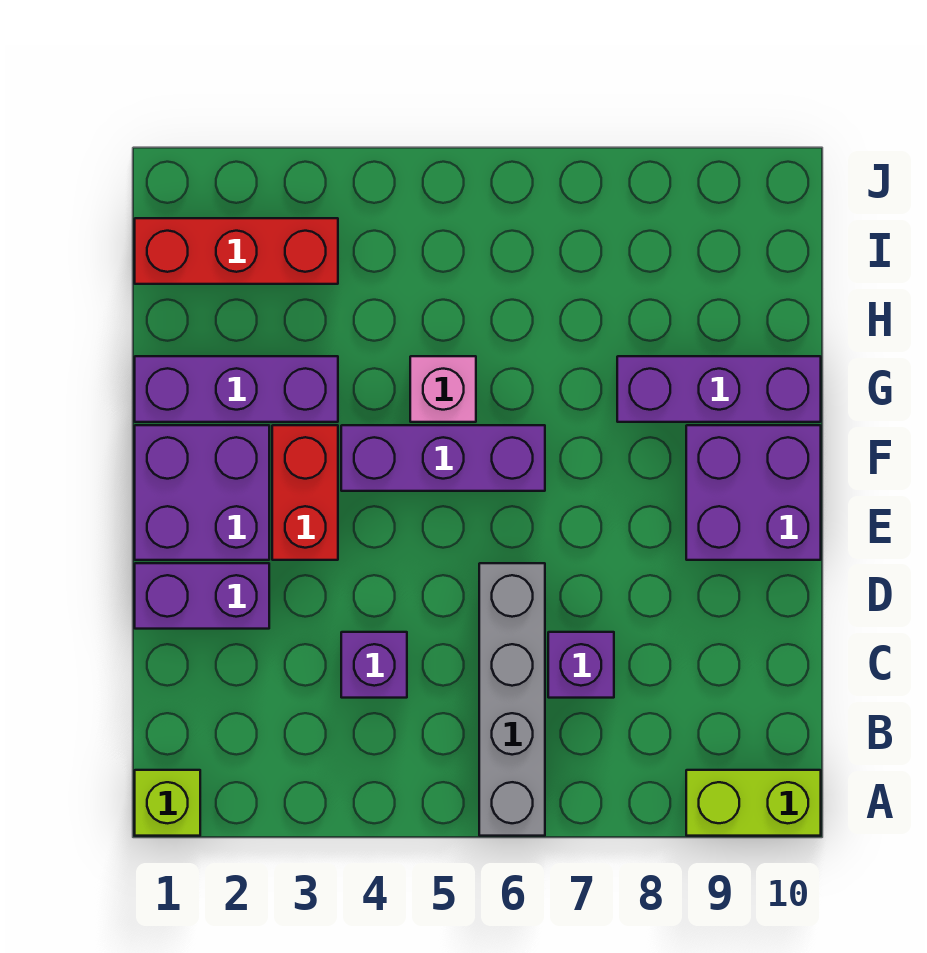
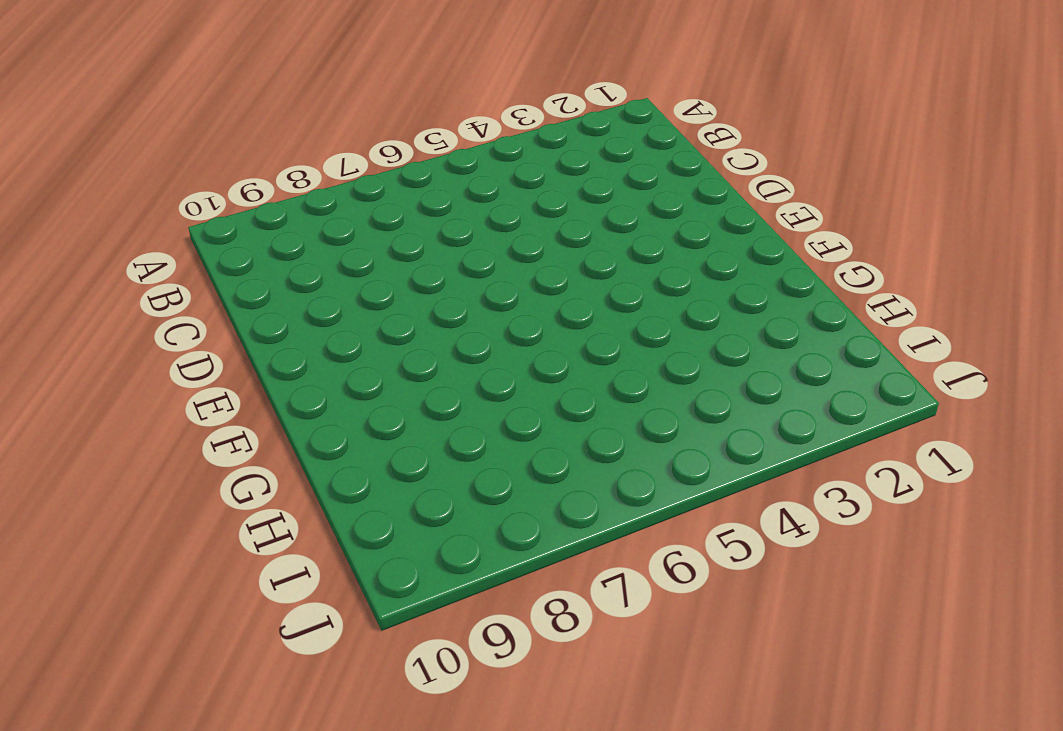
none -> lime brick A1 level 1
none -> grey brick A6:D6 level 1
none -> lime brick A9:A10 level 1

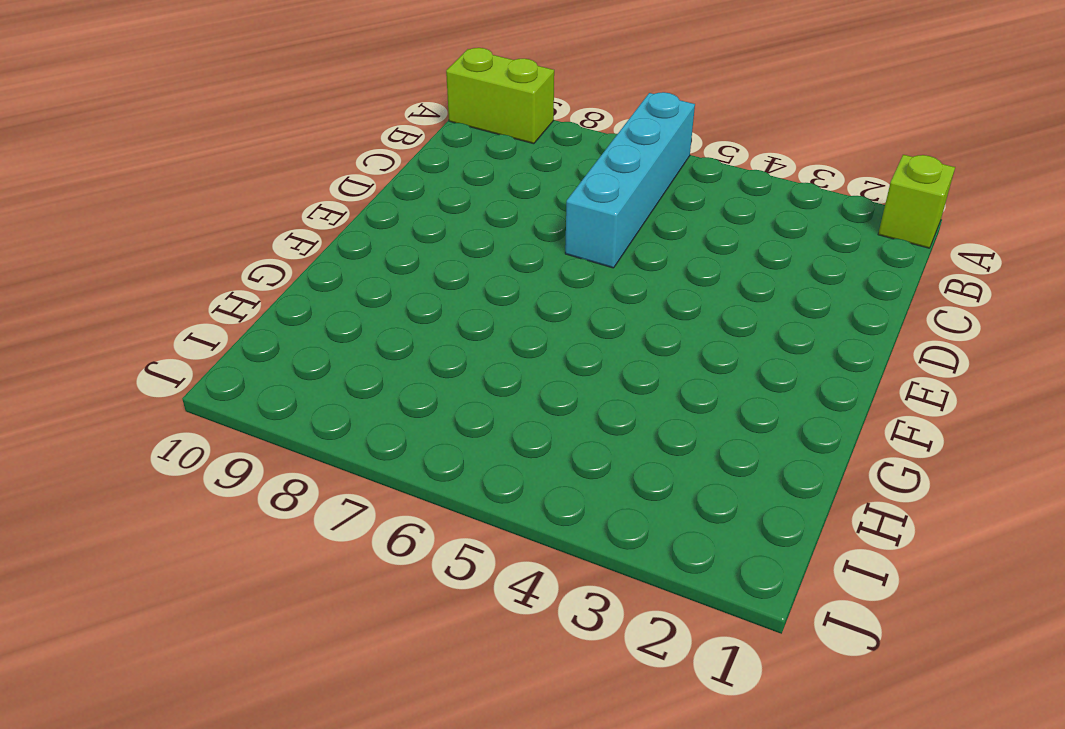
cyan brick A6:D6 level 1 -> grey brick A6:D6 level 1
none -> purple brick C4 level 1
none -> purple brick C7 level 1
none -> purple brick D1:D2 level 1

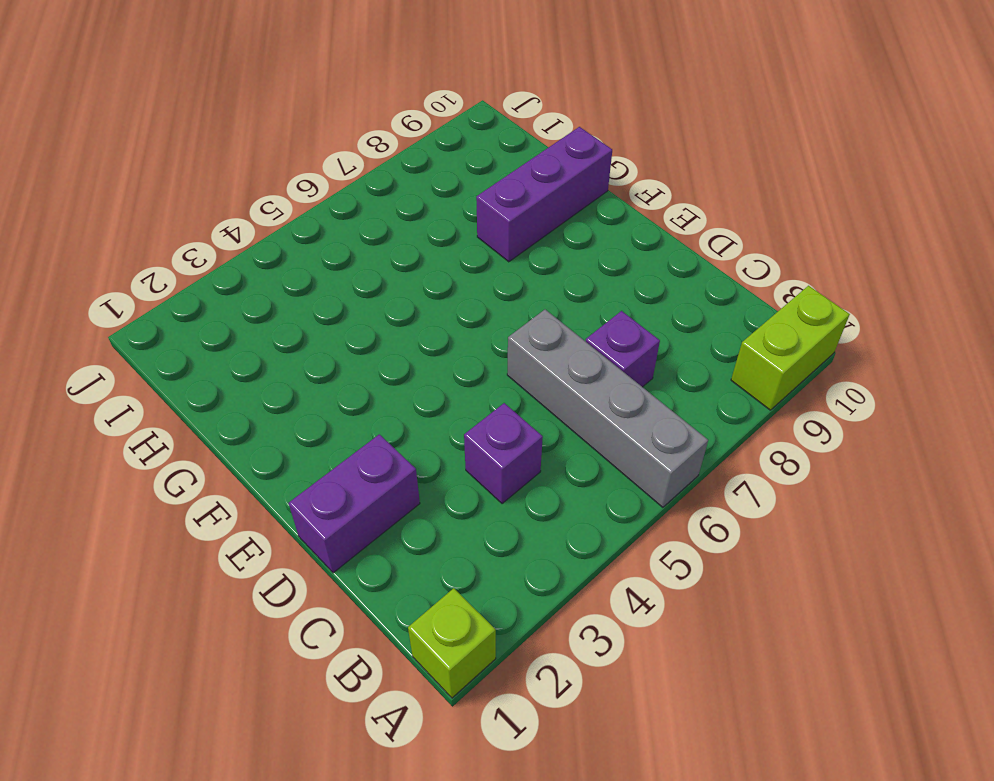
none -> purple brick E1:F2 level 1
none -> red brick E3:F3 level 1
none -> purple brick E9:F10 level 1

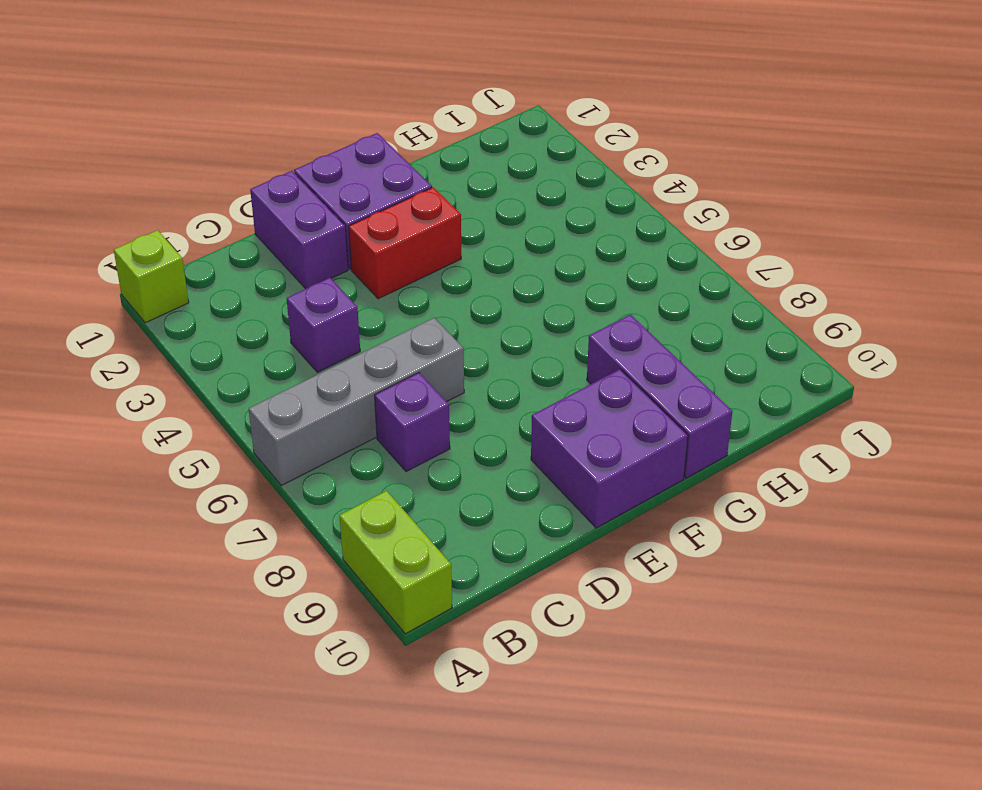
none -> purple brick F4:F6 level 1
none -> purple brick G1:G3 level 1
none -> pink brick G5 level 1

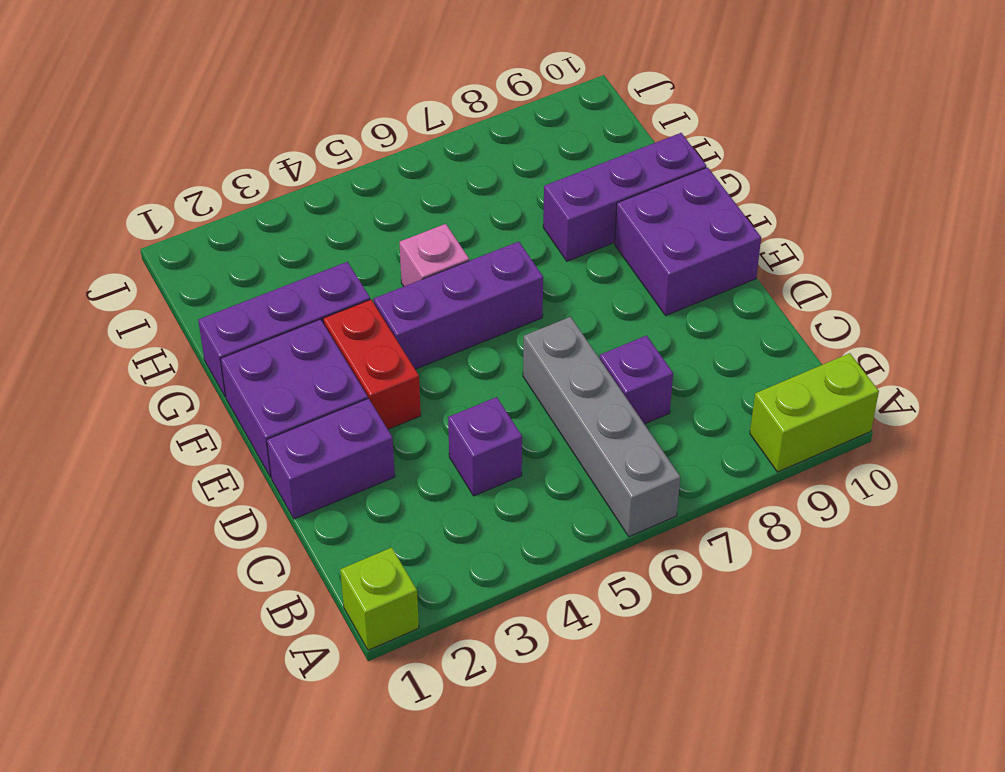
none -> red brick I1:I3 level 1

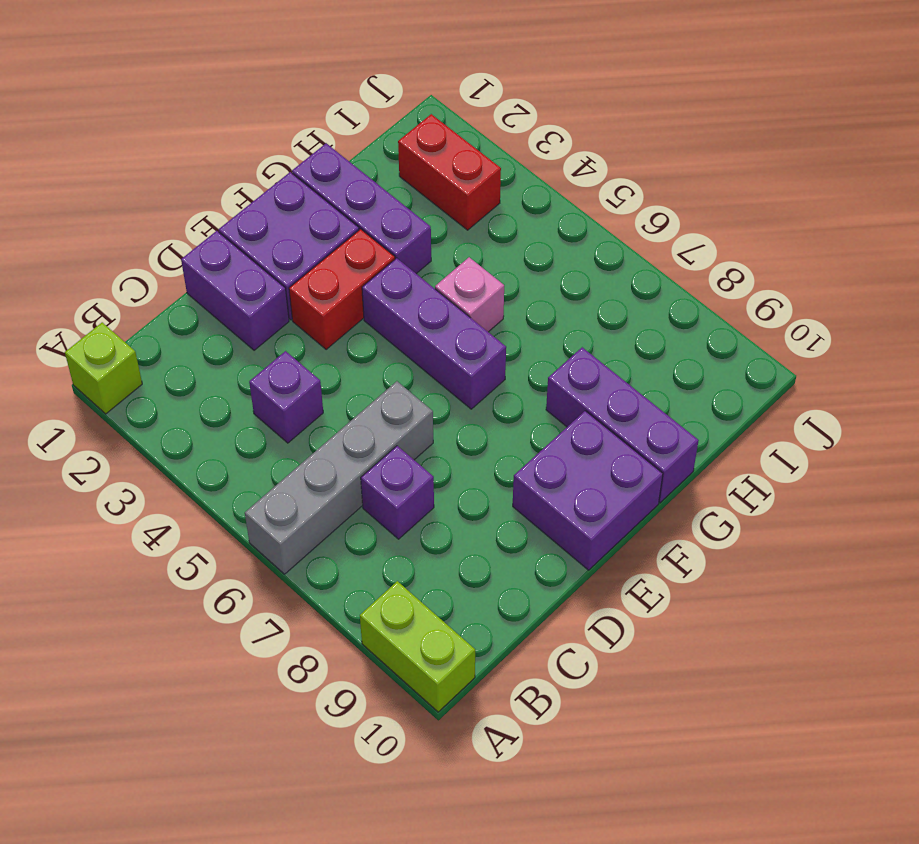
red brick I2:I3 level 1 -> red brick I1:I3 level 1

